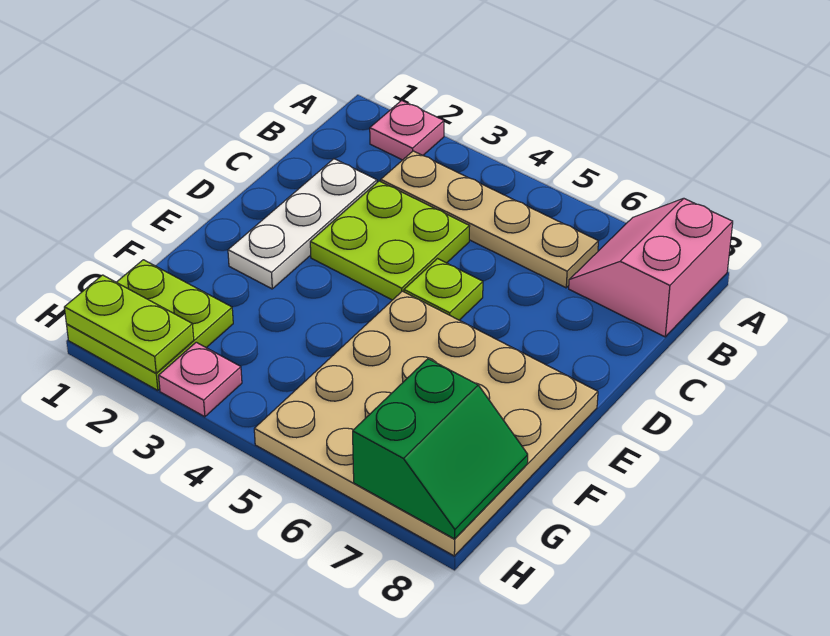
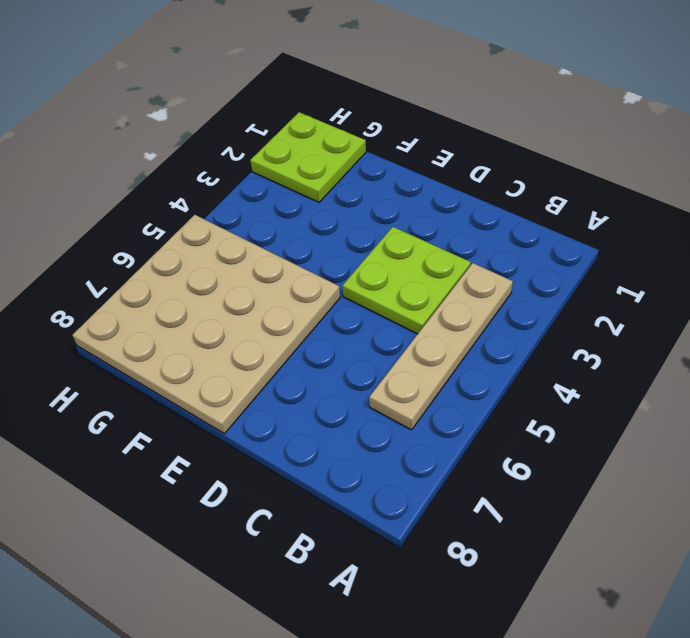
none -> pink plate A2 level 1
none -> pink slope A7:B8 level 1 top 8

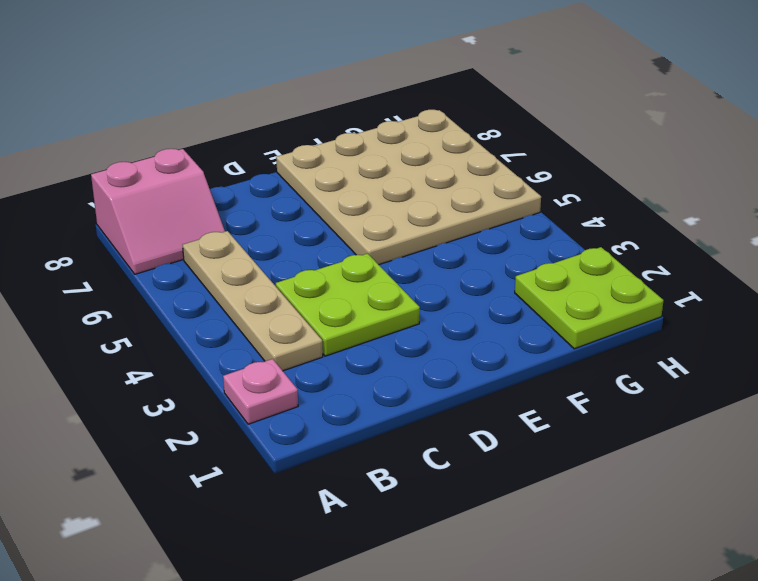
none -> white plate C2:E2 level 1
none -> lime plate D5 level 1

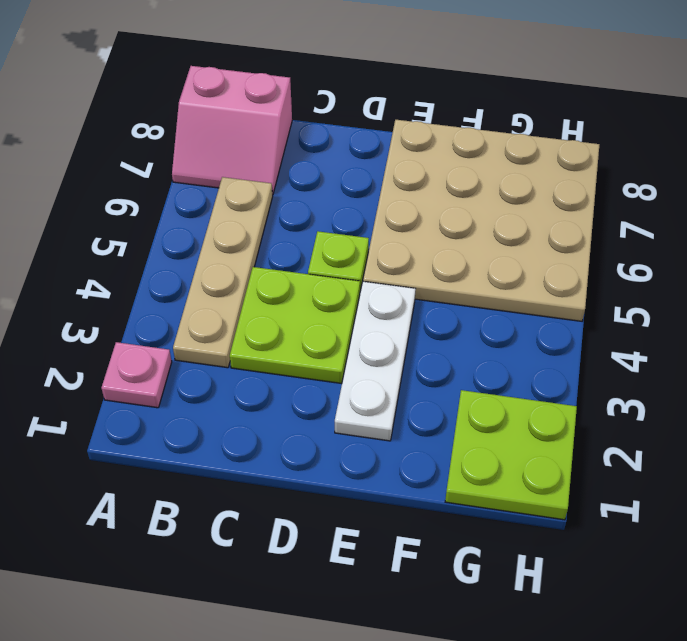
white plate E2:E4 level 1 -> white plate C2:E2 level 1
none -> pink plate H3 level 1
none -> green slope G7:H8 level 2 top 7

